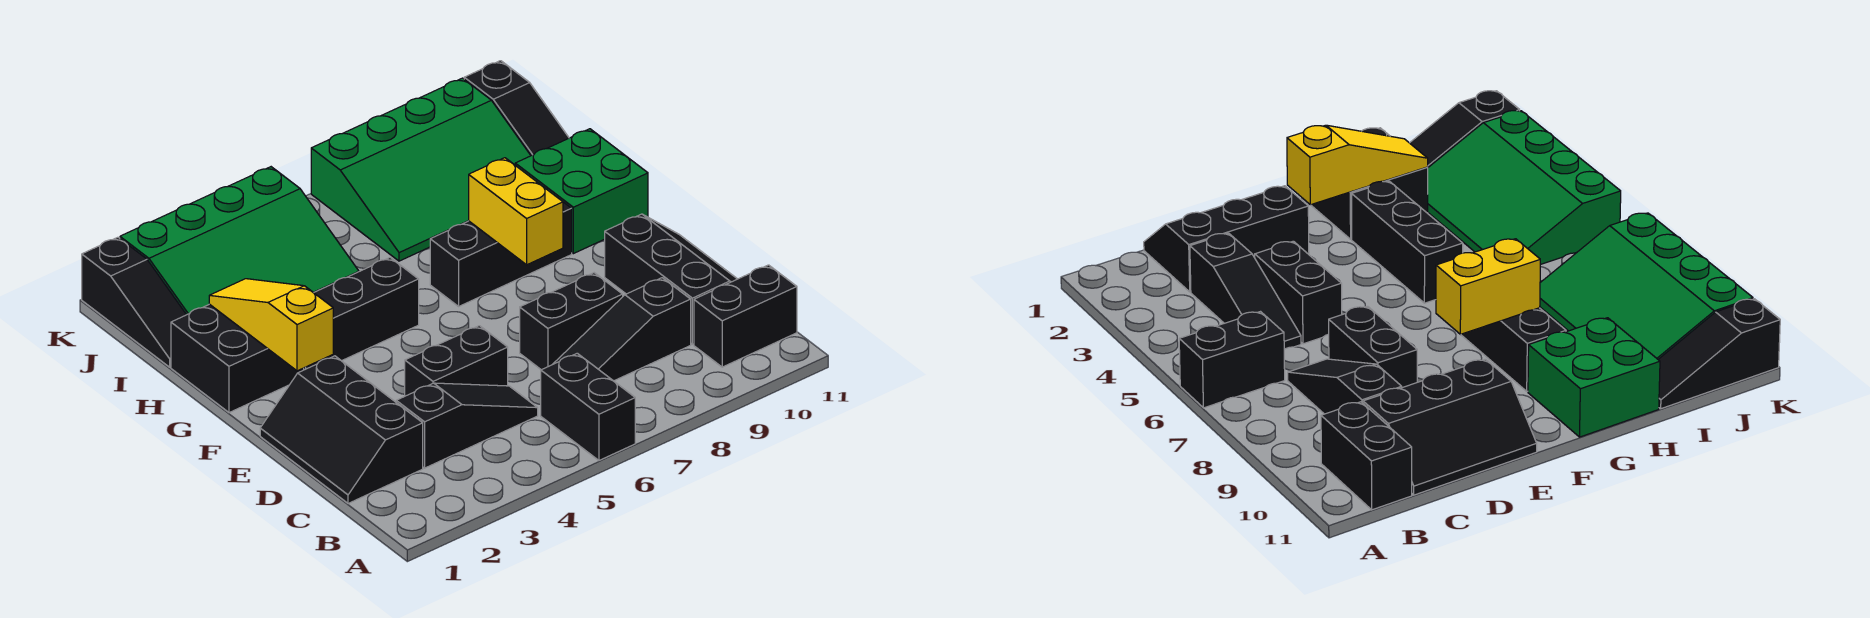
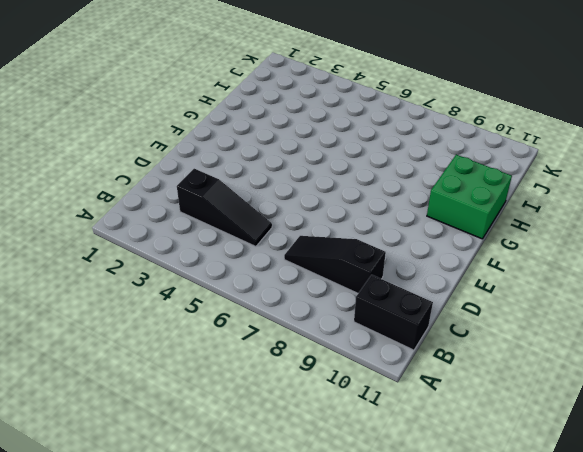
none -> black brick A6:B6 level 1
none -> black slope C1:E2 level 1 top 2
none -> black slope C10:E11 level 1 top 10

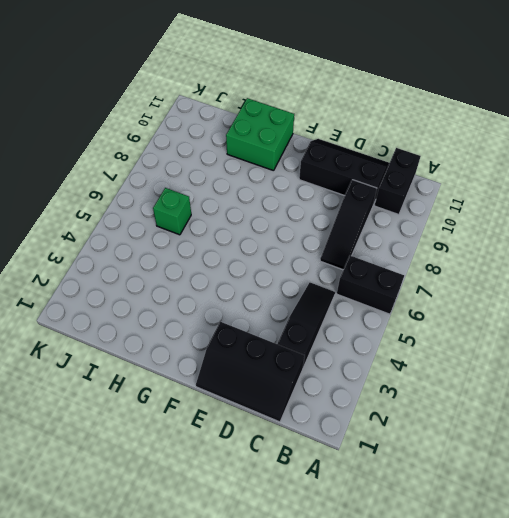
green brick I6 level 1 -> none
none -> black brick D4:D5 level 1
none -> black brick D7:D8 level 1
none -> black brick G1:H2 level 1

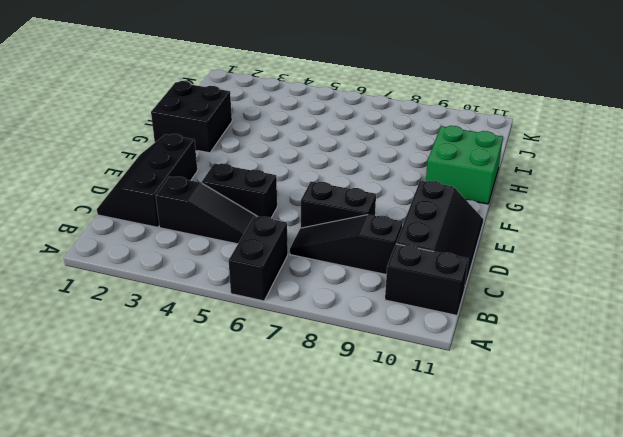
none -> black brick G3:G5 level 1
none -> black brick G7:G9 level 1
none -> black slope I1:K1 level 1 top K

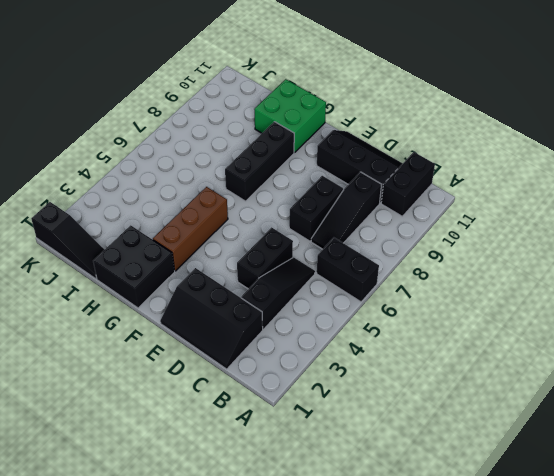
brown brick G3:G5 level 1 -> black brick G3:G5 level 1
none -> green slope I2:K5 level 1 top K
none -> green slope I7:K10 level 1 top K
none -> black slope I11:K11 level 1 top K

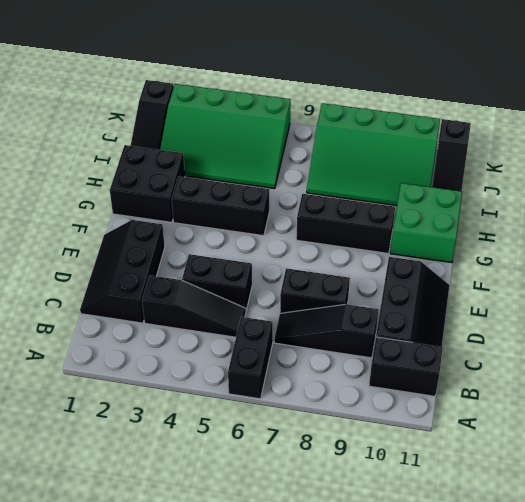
none -> yellow slope F2:H2 level 2 top F
none -> yellow brick F8:G8 level 2

